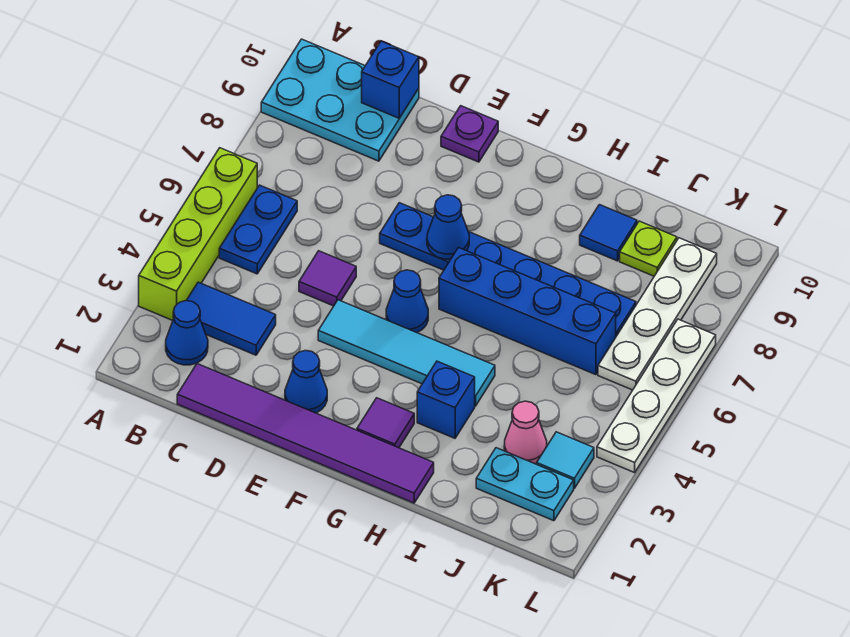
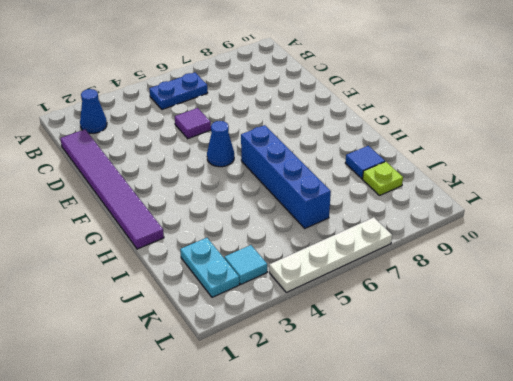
none -> lime brick A3:A6 level 1
none -> cyan plate A9:C10 level 1
none -> blue tile B3:C3 level 1

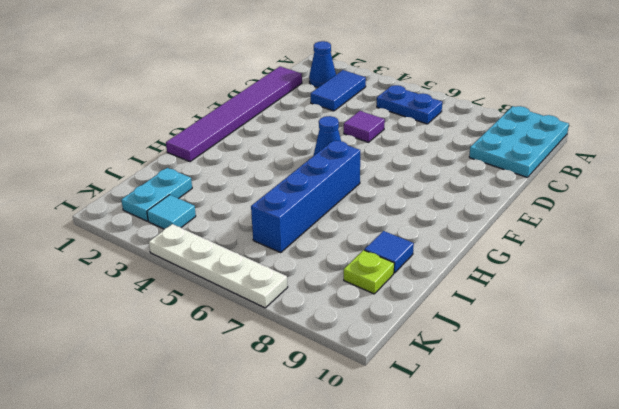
none -> lime brick A3:A6 level 1
none -> blue cone E2 level 1
none -> cyan tile E4:H4 level 1

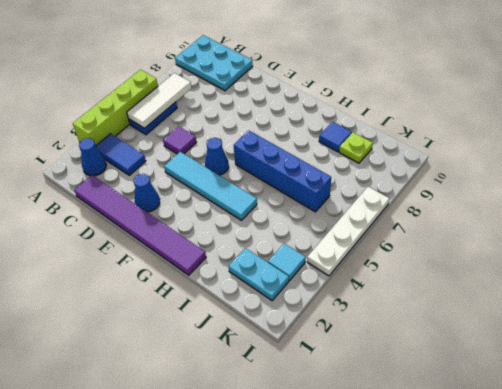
white tile B5:B7 level 2 -> none
none -> blue plate E7:J7 level 1
none -> purple plate E10 level 1
none -> purple tile G2 level 1

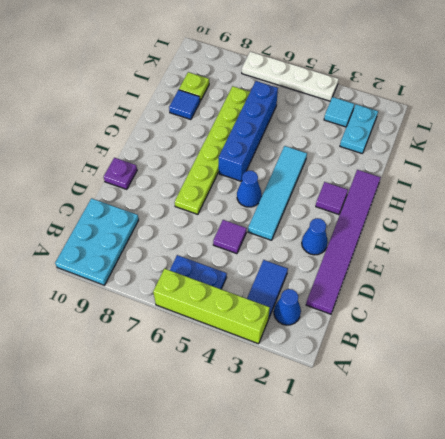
lime plate E7:J7 level 1 -> blue plate E7:J7 level 1
none -> blue brick H3 level 1
none -> pink cone J3 level 1
none -> white plate K6:K9 level 1

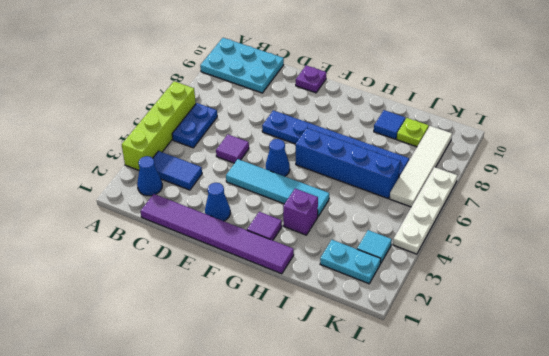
purple brick H3 level 1 -> blue brick H3 level 1
white tile K6:K9 level 1 -> white plate K6:K9 level 1
none -> pink cone J3 level 1
none -> blue brick C10 level 2
none -> blue cone F7 level 2

